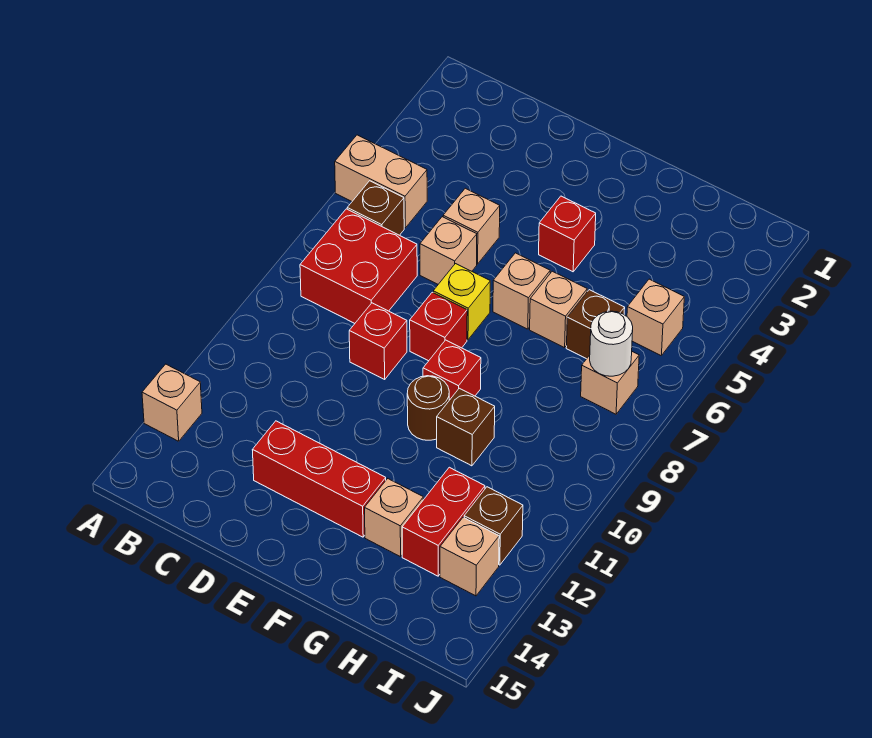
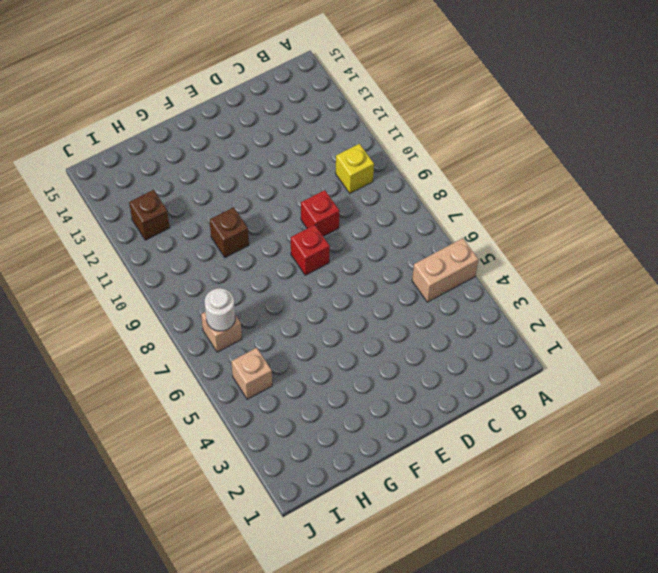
yellow brick B10 level 1 -> yellow brick E7 level 1
none -> tan brick A13 level 1
none -> brown brick B6 level 1
none -> red brick B7:C8 level 1

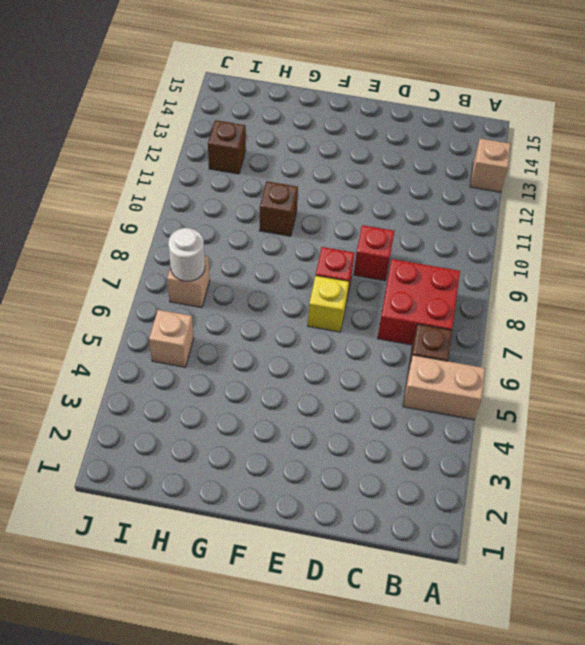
none -> tan brick D5 level 1
none -> tan brick D6 level 1
none -> red brick D13:F13 level 1

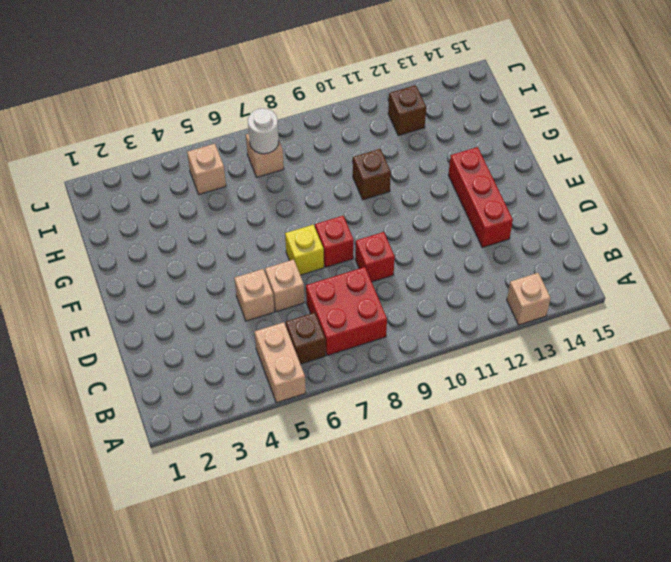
none -> red brick F4 level 1
none -> tan brick F6 level 1
none -> red brick F9 level 1

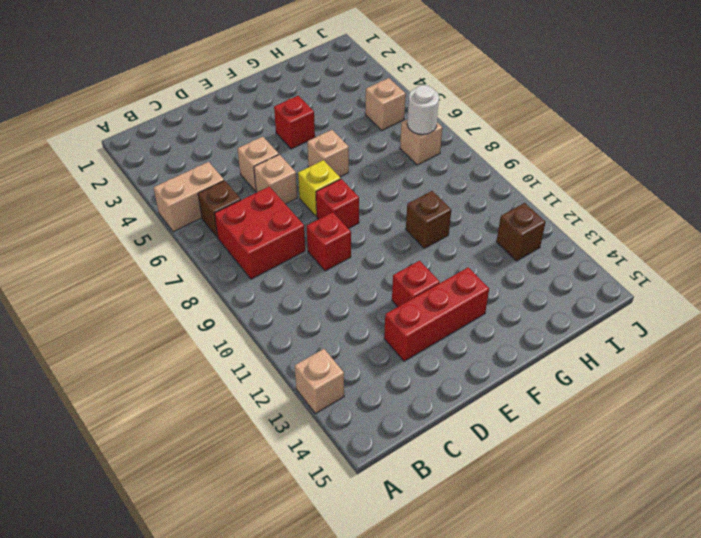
red brick E12 level 1 -> red brick F9 level 1
none -> brown round brick F10 level 1
none -> tan brick G6 level 1
none -> tan brick G13 level 1

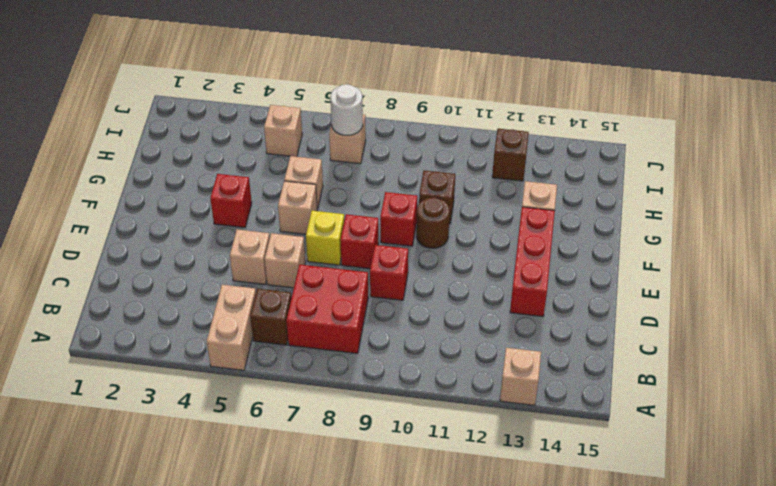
none -> brown brick H6 level 1
none -> red brick H12:H13 level 1
none -> tan brick I13 level 1

